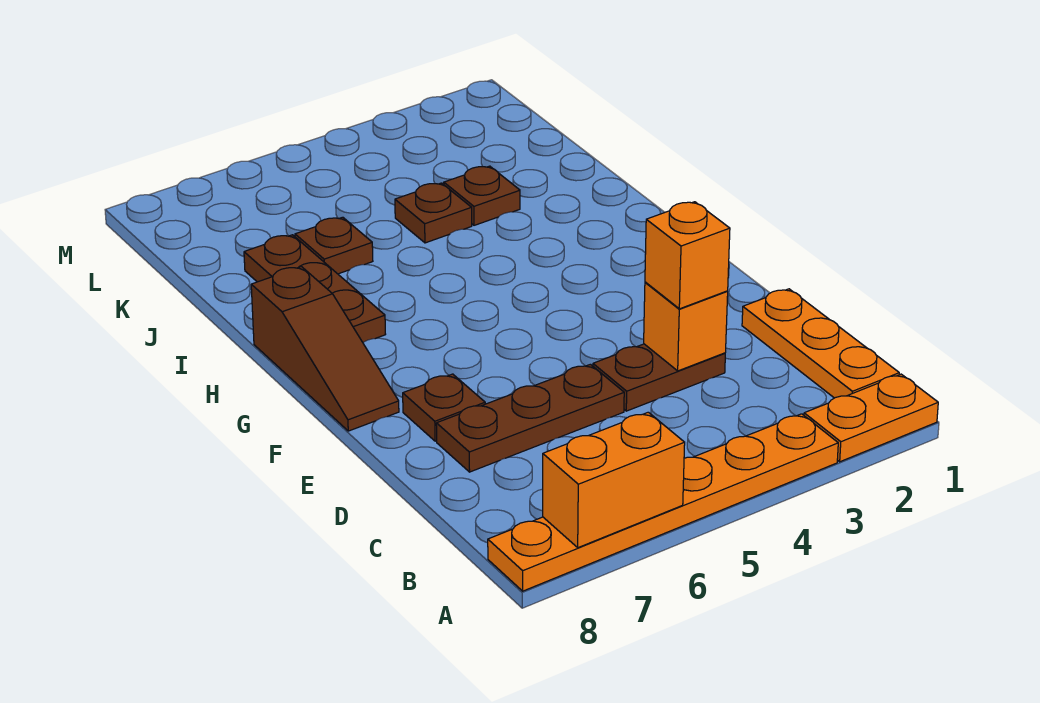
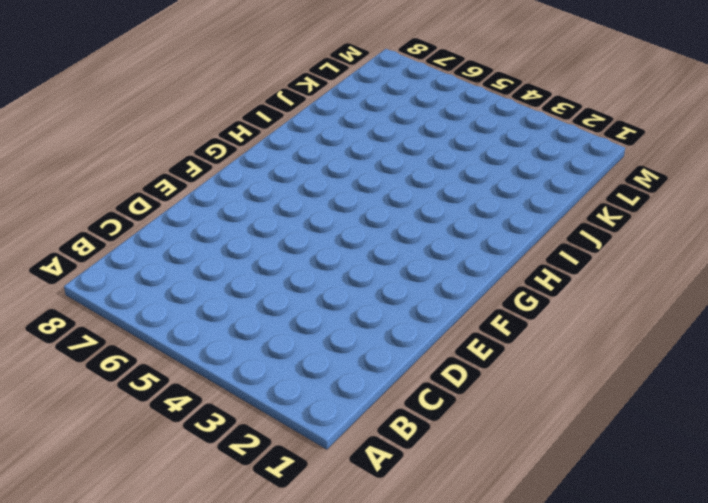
none -> orange plate A1:A2 level 1
none -> orange plate A3:A8 level 1
none -> orange plate B1:D1 level 1

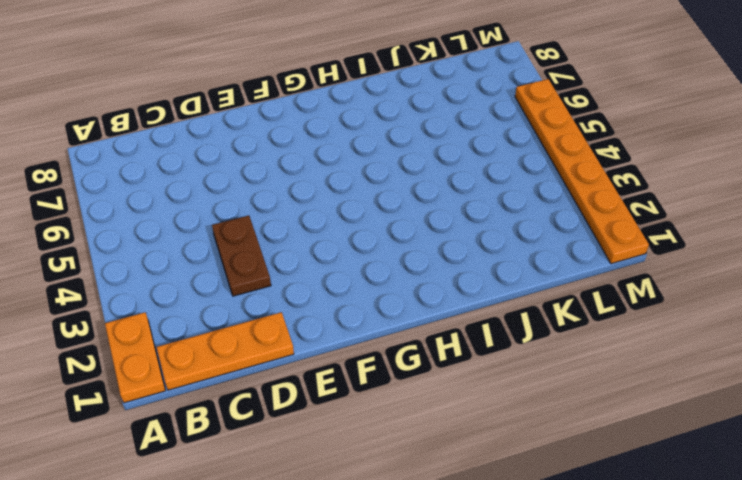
orange plate M1:M6 level 1 -> orange plate A3:A8 level 1
none -> brown plate D5:D7 level 1
none -> brown plate E7 level 1
none -> brown slope F8:H8 level 1 top H

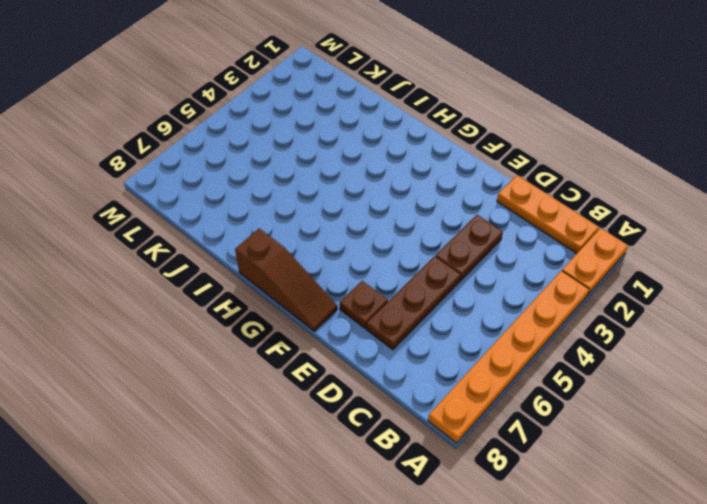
none -> brown plate H7:J7 level 1
none -> brown plate J3 level 1
none -> brown plate J4 level 1

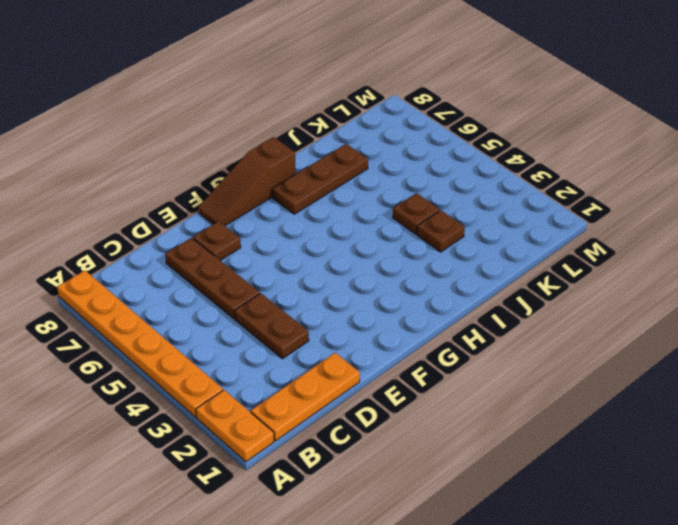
none -> brown plate J6 level 1
none -> orange brick A6:A7 level 2
none -> orange brick D3 level 2

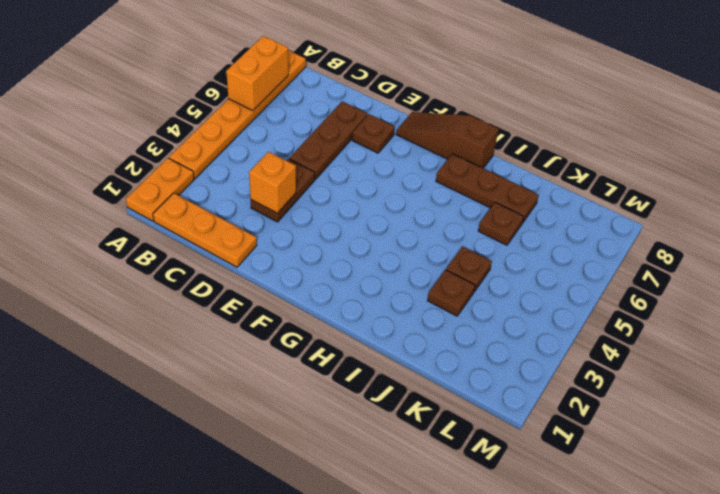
none -> orange brick D3 level 3

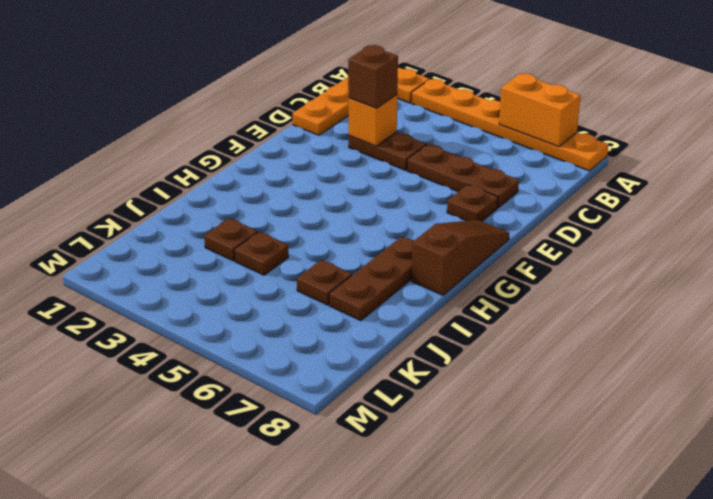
brown brick D3 level 3 -> orange brick D3 level 3

